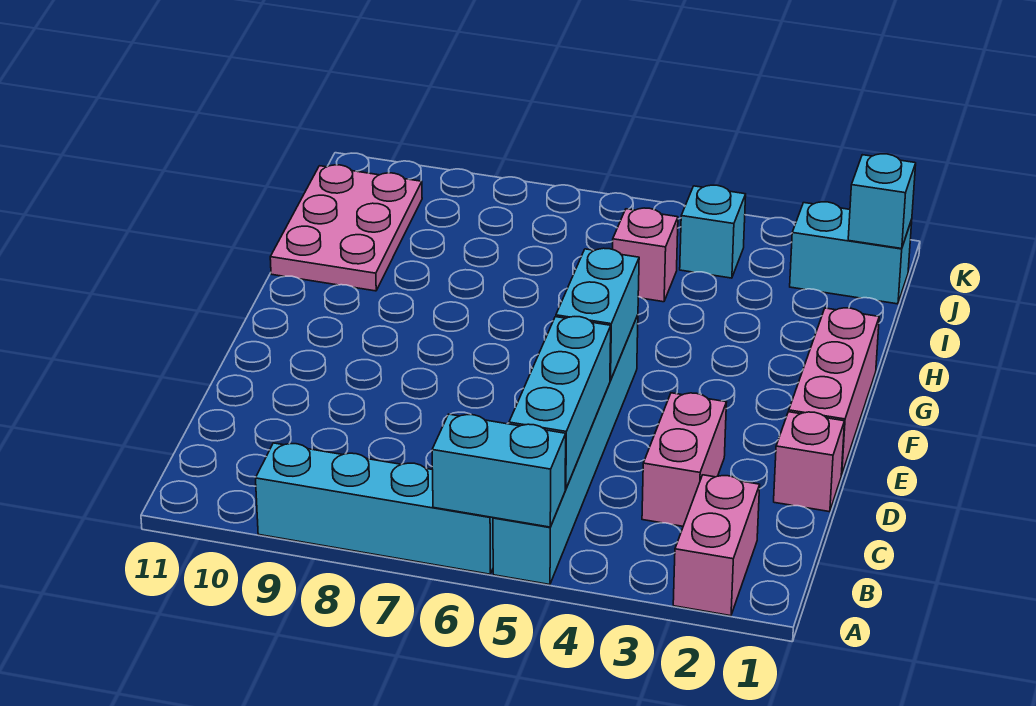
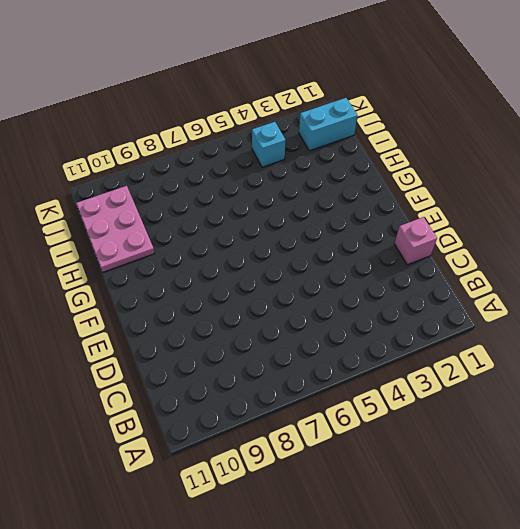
none -> pink brick A2:B2 level 1
none -> cyan brick A5:F5 level 1
none -> cyan brick A6:A9 level 1

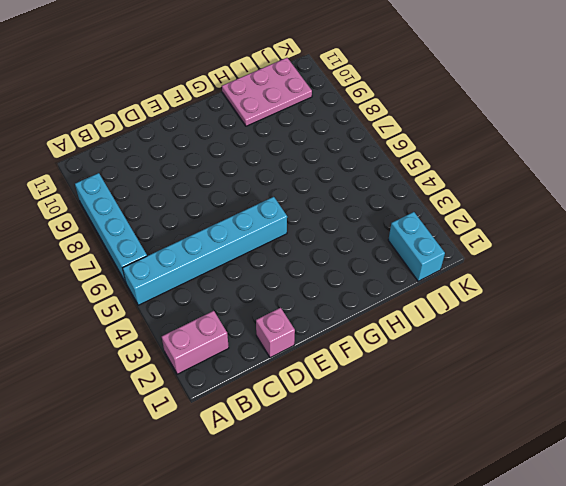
none -> pink brick C3:D3 level 1
none -> pink brick E1:G1 level 1
none -> pink brick I5 level 1

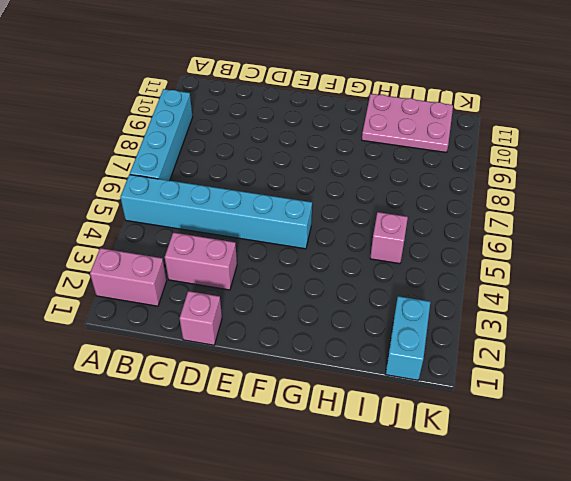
none -> pink brick E1:G1 level 1
none -> cyan brick J4 level 1
none -> cyan brick A5:A6 level 2

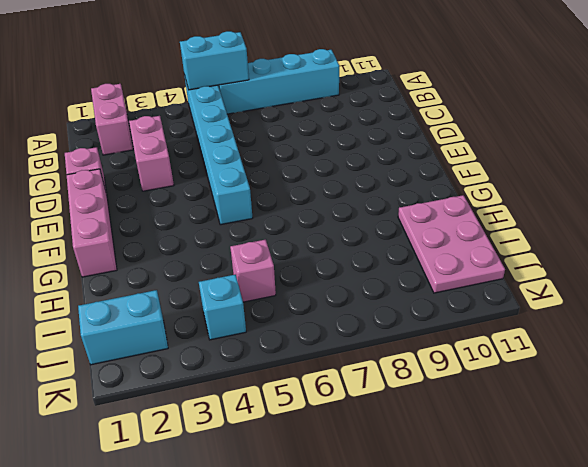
none -> cyan brick B5:D5 level 2
none -> cyan brick E5:F5 level 2
none -> cyan brick J1 level 2

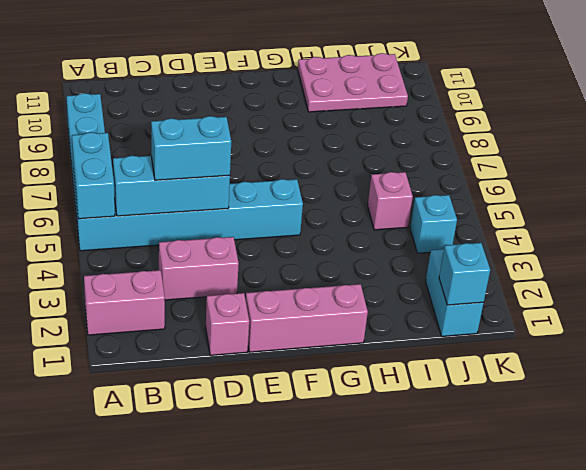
cyan brick C5:D5 level 3 -> cyan brick E5:F5 level 2

